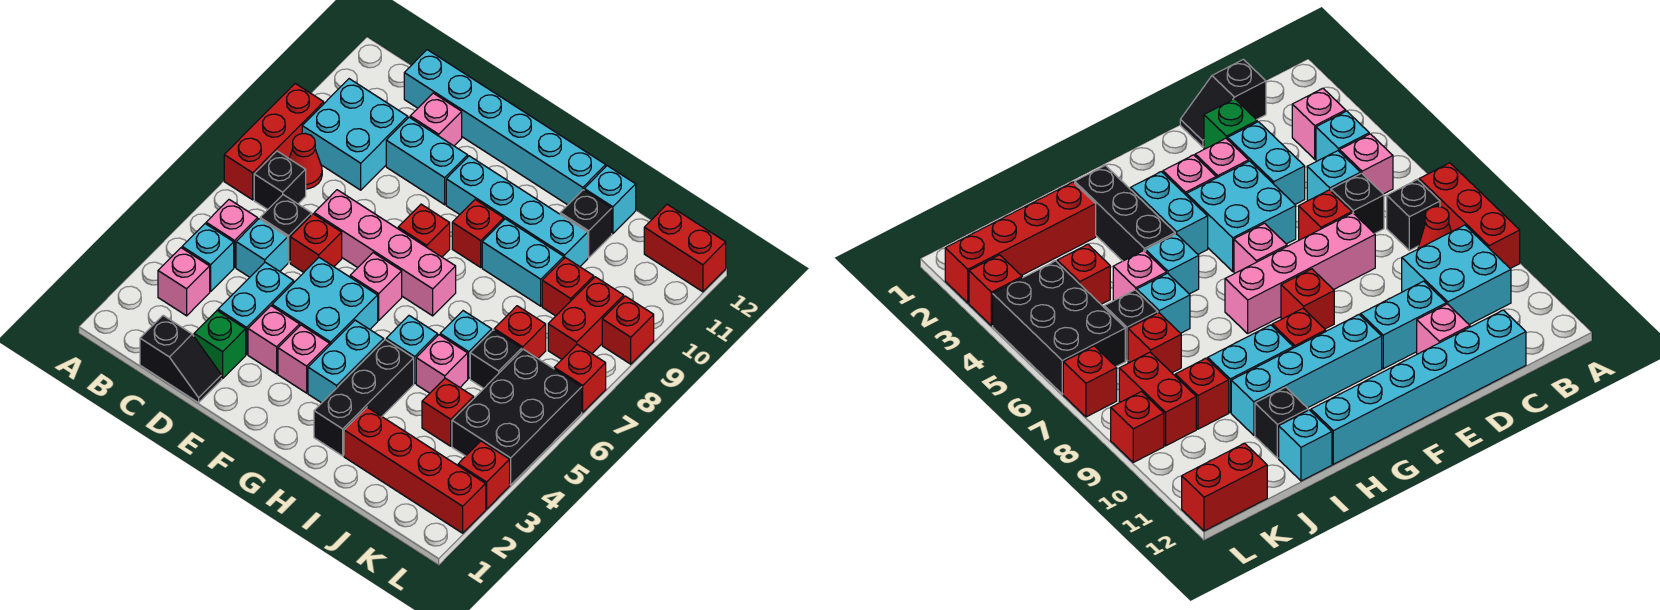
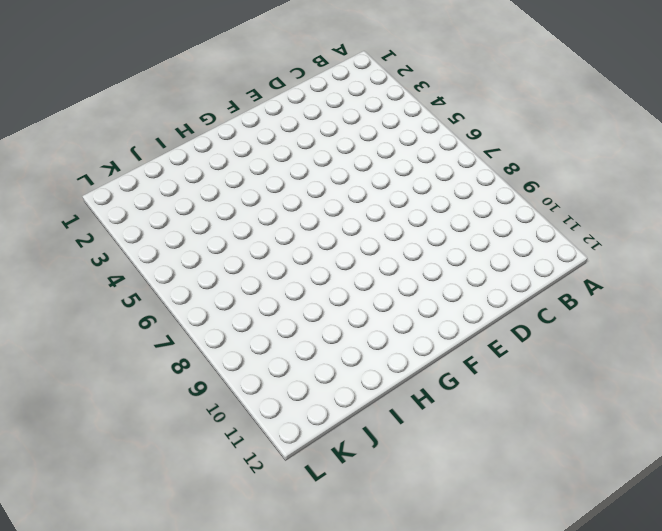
none -> red brick A7:A9 level 1
none -> pink brick B3 level 1
none -> cyan brick B4 level 1
none -> pink brick B5 level 1

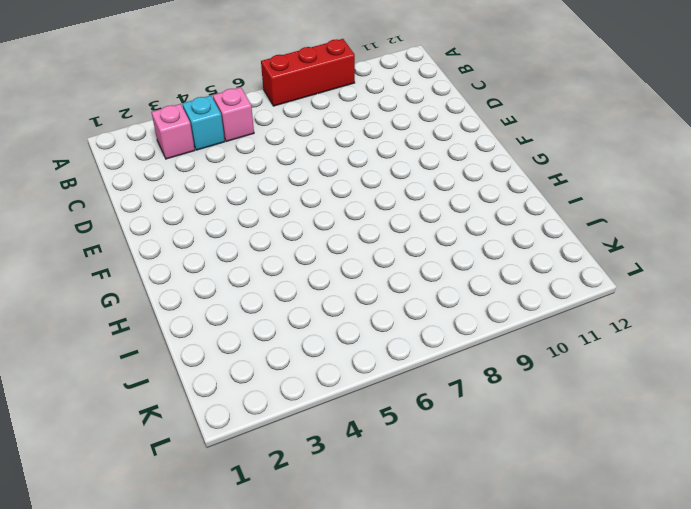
none -> black brick B7 level 1
none -> red cone B8 level 1
none -> cyan brick B9:C10 level 1
none -> black slope C1:D1 level 1 top C

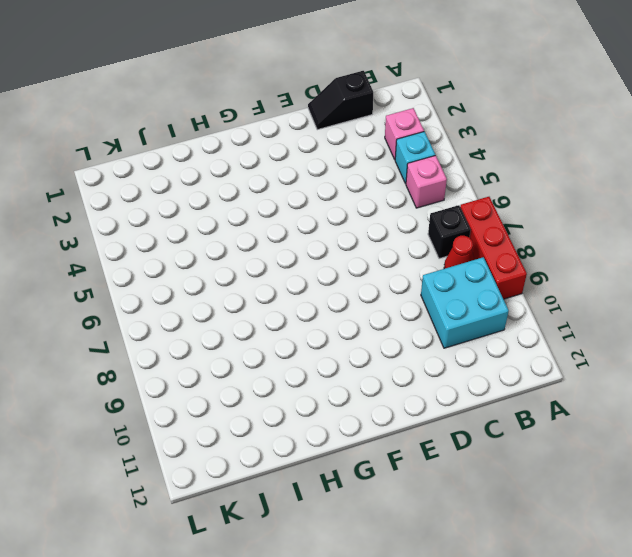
none -> cyan brick C5 level 1
none -> black brick C6 level 1
none -> cyan brick C12:H12 level 1
none -> green brick D2 level 1

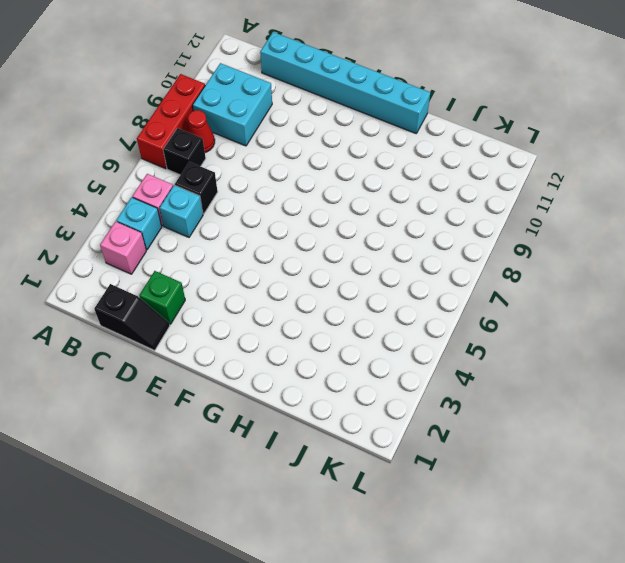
none -> cyan brick D3:D4 level 1
none -> red brick D6 level 1
none -> pink brick D7:G7 level 1
none -> cyan brick D10:E10 level 1

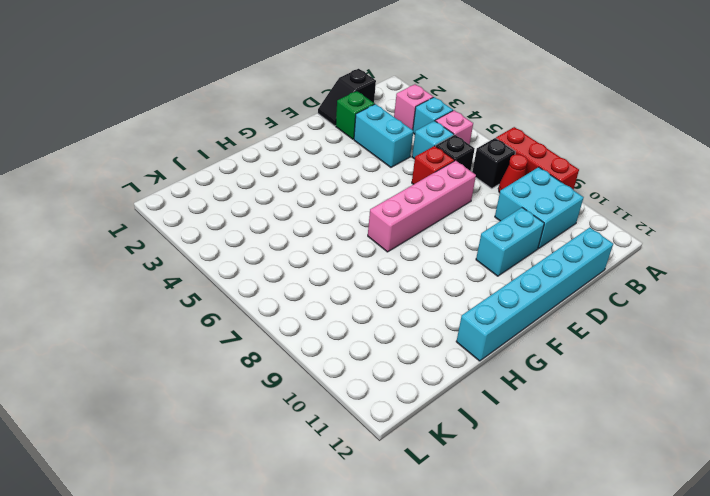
none -> pink brick D11 level 1
none -> pink brick E3 level 1
none -> cyan brick E4:F5 level 1
none -> pink brick F3 level 1

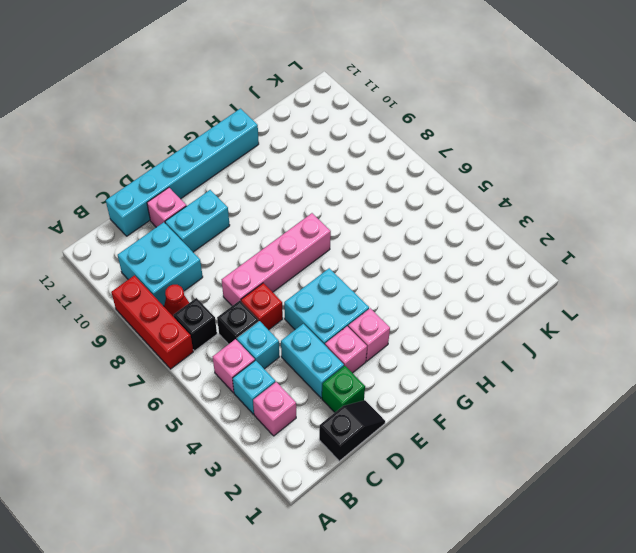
none -> pink brick F6 level 1
none -> red brick F8 level 1
none -> cyan brick F10:I10 level 1
none -> cyan brick G3:G4 level 1

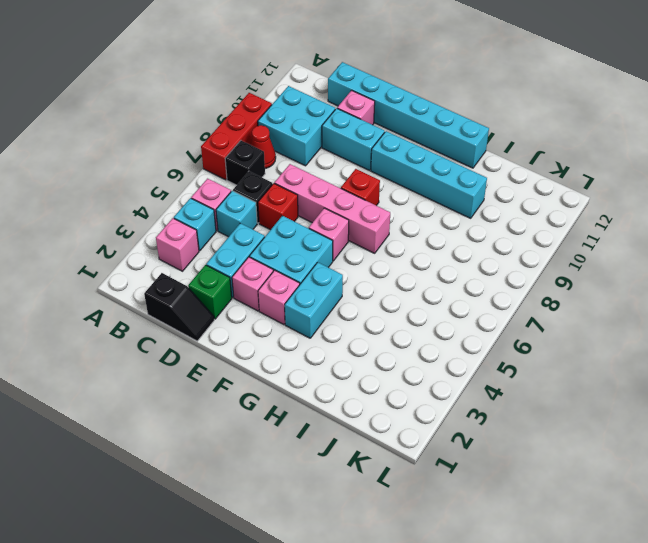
none -> red brick G9 level 1
none -> black brick H2:H4 level 1
none -> cyan brick H5 level 1
none -> cyan brick H9:I9 level 1

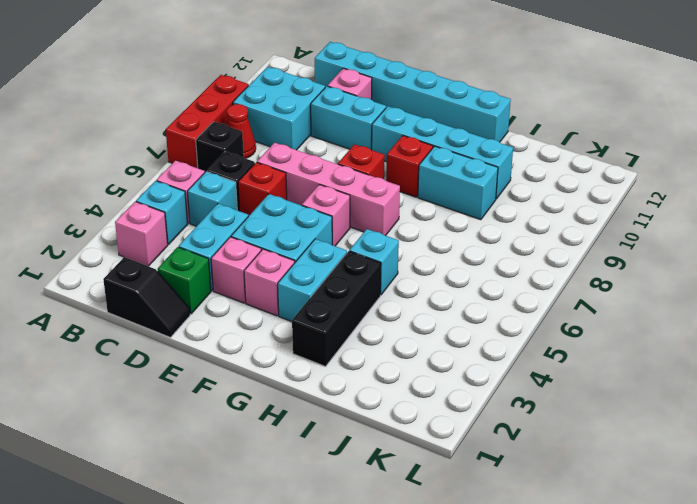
none -> red brick I2:L2 level 1
none -> pink brick I5 level 1
none -> cyan brick I6 level 1
none -> black brick I11 level 1

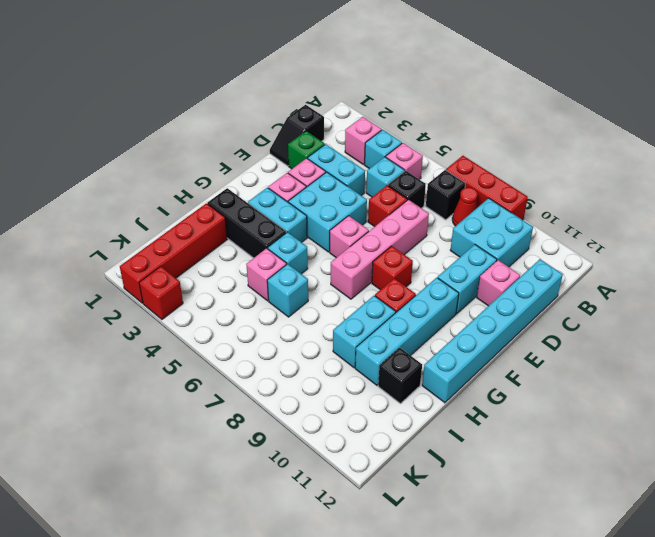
none -> cyan brick I12 level 1
none -> red brick J4 level 1
none -> black brick J6 level 1
none -> red brick J7 level 1

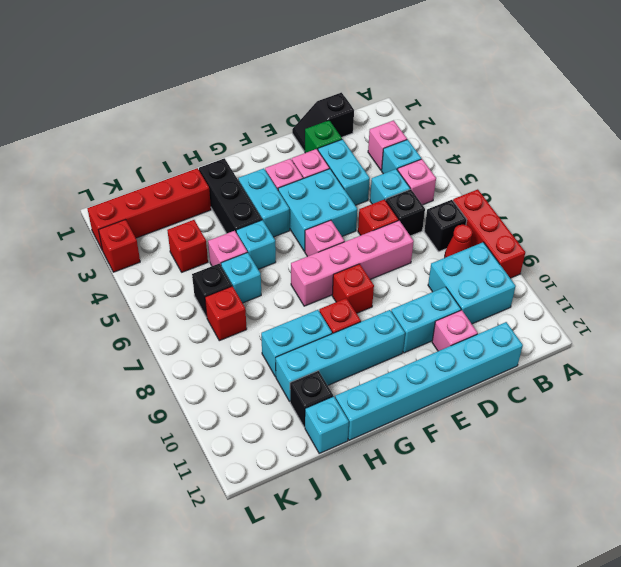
none -> red brick J9 level 1
none -> black brick K4:L6 level 1
none -> red brick K8:K9 level 1
none -> red brick K12:L12 level 1

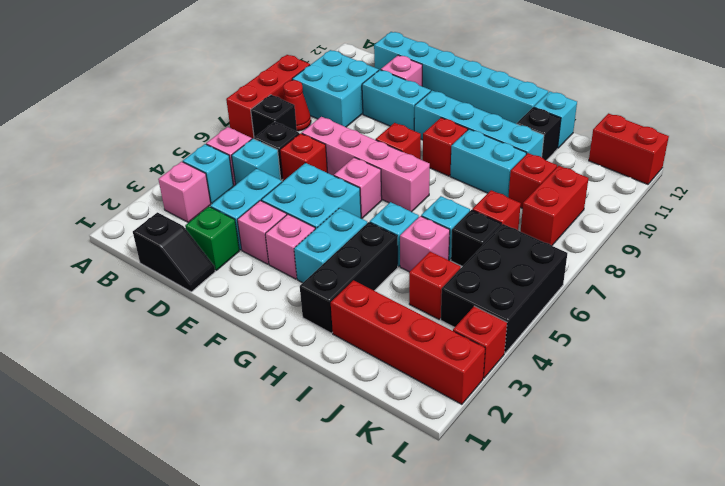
none -> red brick L7 level 1
none -> red brick L9 level 1

